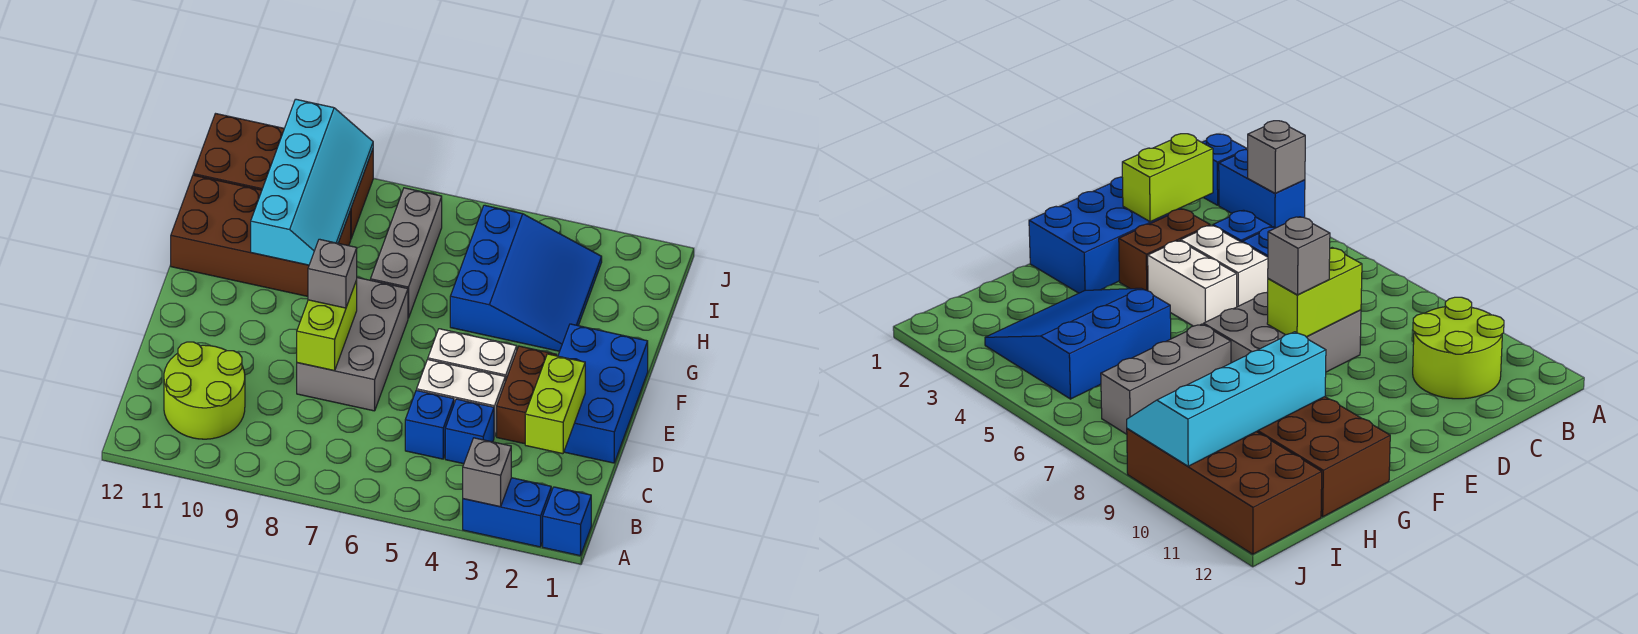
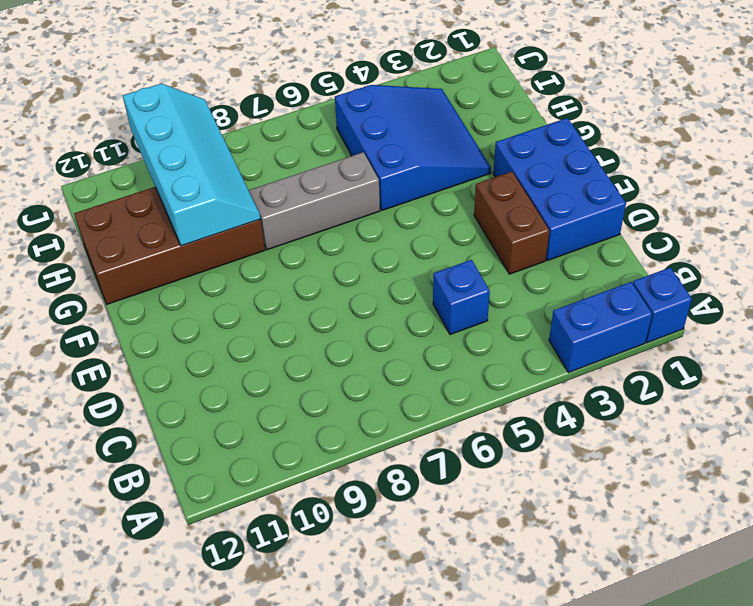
grey brick G6:G8 level 1 -> grey brick G7:I7 level 1
none -> lime round brick B10:C11 level 1
none -> blue brick C4 level 1
none -> white brick D4:D5 level 1

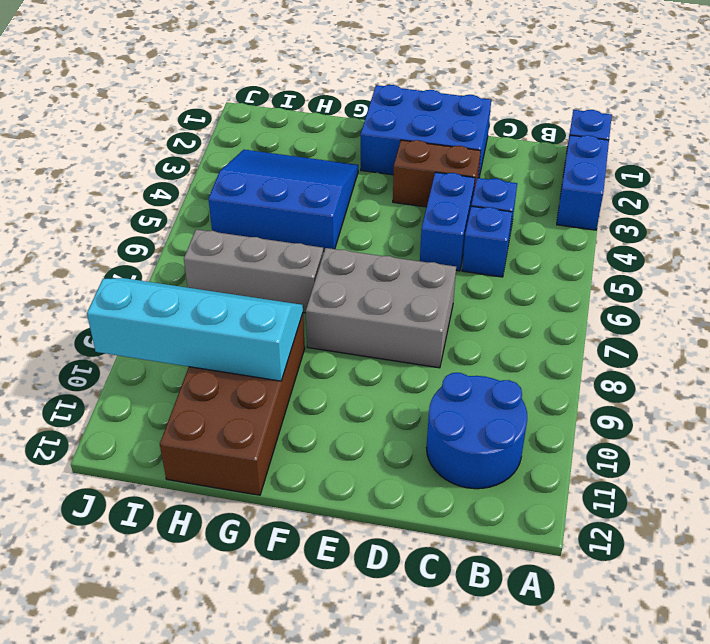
blue round brick B10:C11 level 1 -> lime round brick B10:C11 level 1
blue brick D4:D5 level 1 -> white brick D4:D5 level 1
none -> white brick E4:E5 level 1
none -> brown brick I9:J12 level 1
none -> grey brick A3 level 2

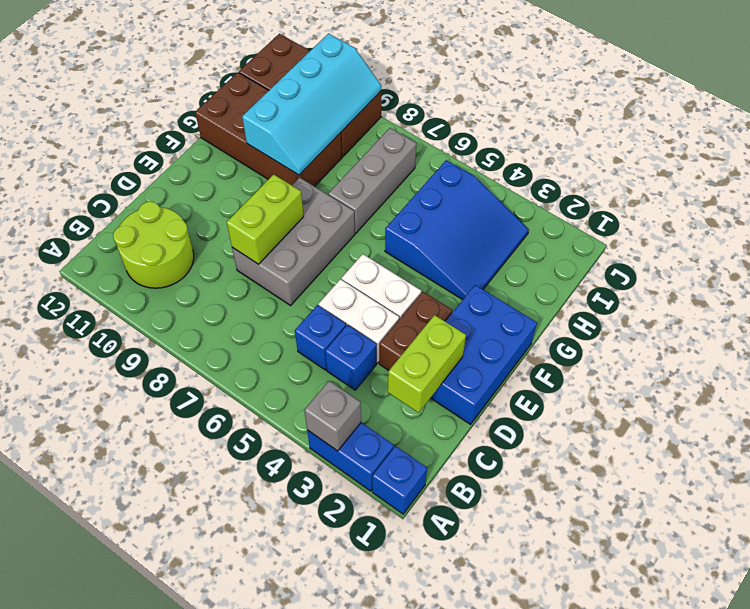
none -> grey brick E8 level 3

